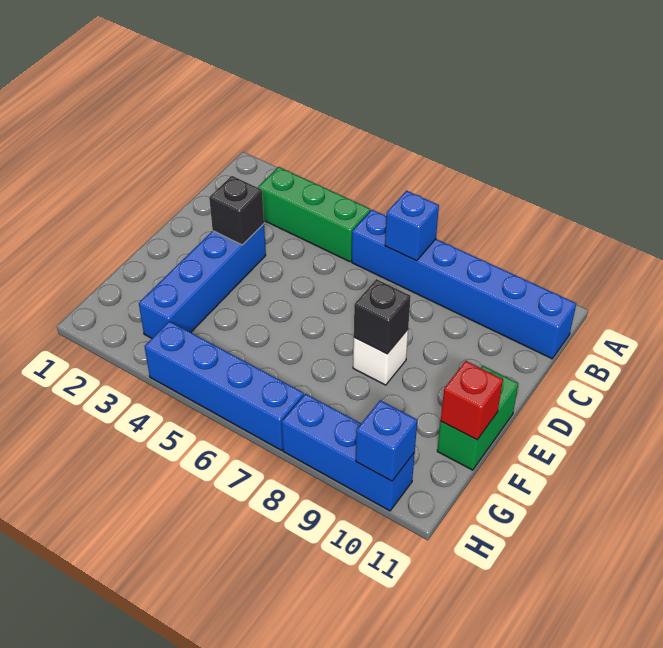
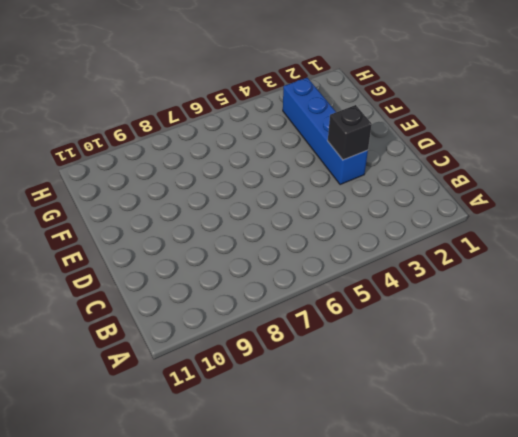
none -> green brick B3:B5 level 1
none -> blue brick B6:B11 level 1
none -> white brick E8 level 1

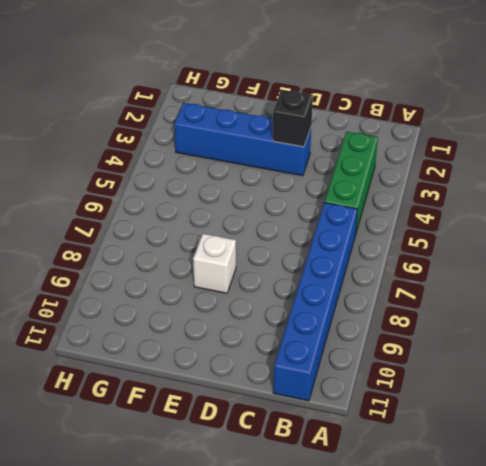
none -> green brick E11:F11 level 1
none -> blue brick H4:H7 level 1
none -> blue brick H8:H10 level 1

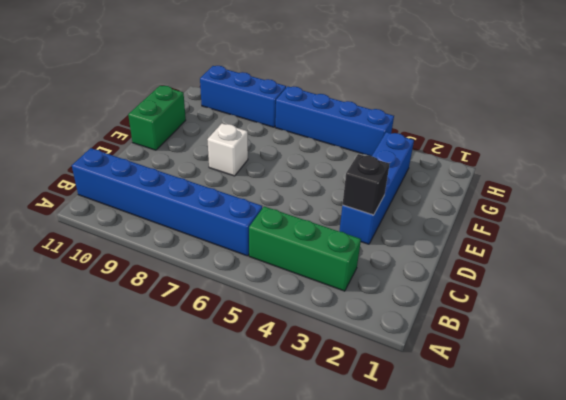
none -> blue brick B7 level 2
none -> black brick E8 level 2
none -> red brick F11 level 2

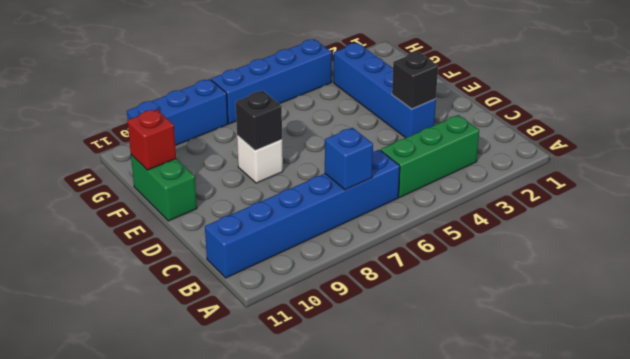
none -> blue brick H10 level 2

